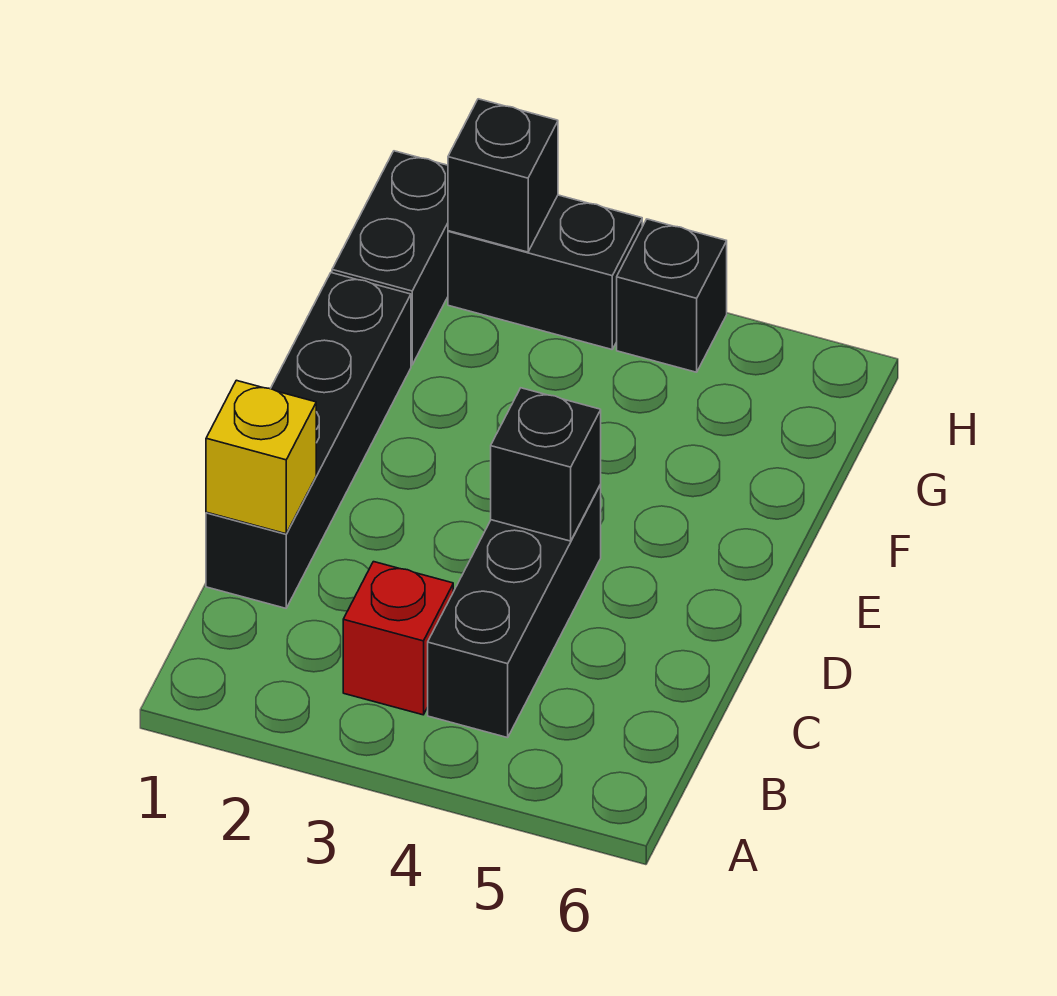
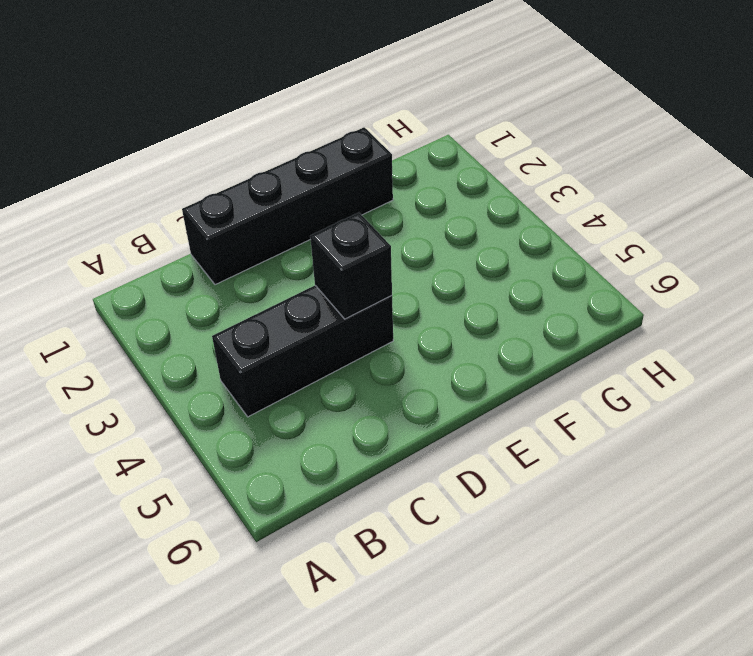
none -> red brick B3 level 1
none -> black brick G1:H1 level 1

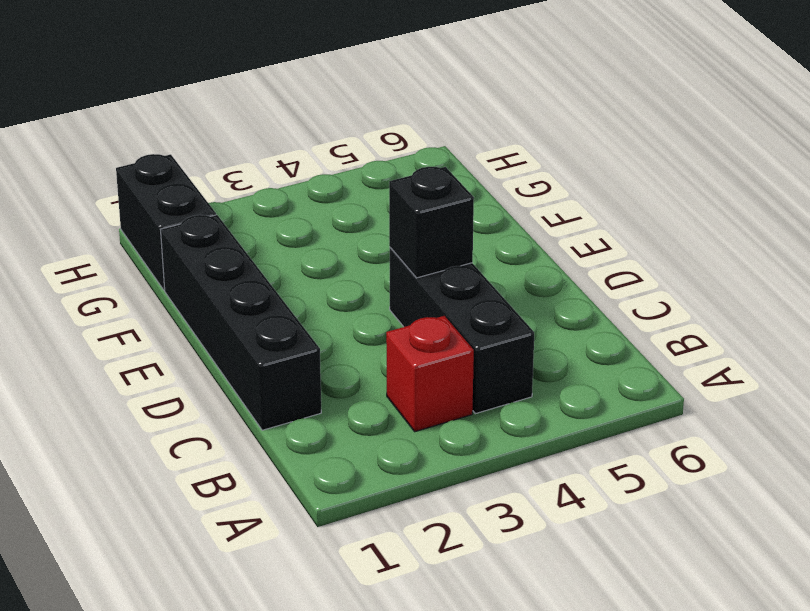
none -> black brick H2:H3 level 1
none -> black brick H4 level 1

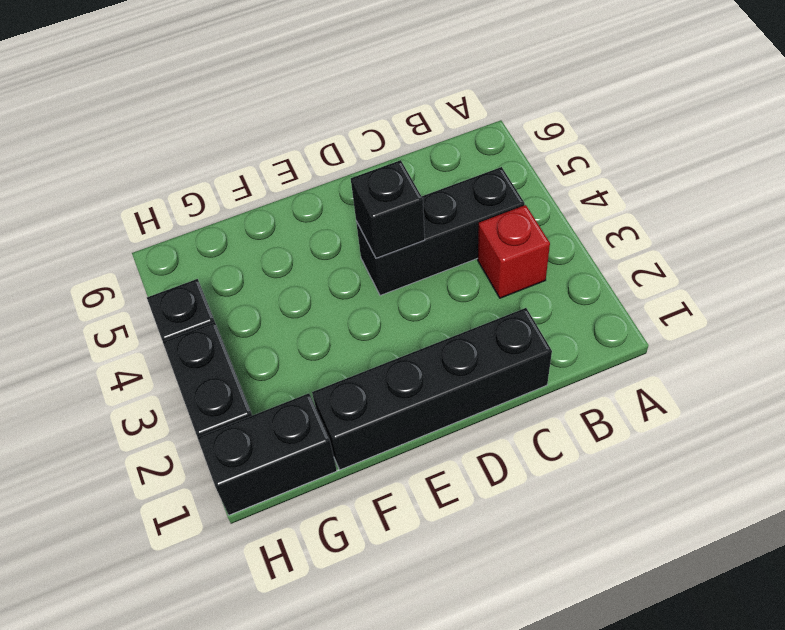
none -> yellow brick C1 level 2
none -> black brick H2 level 2

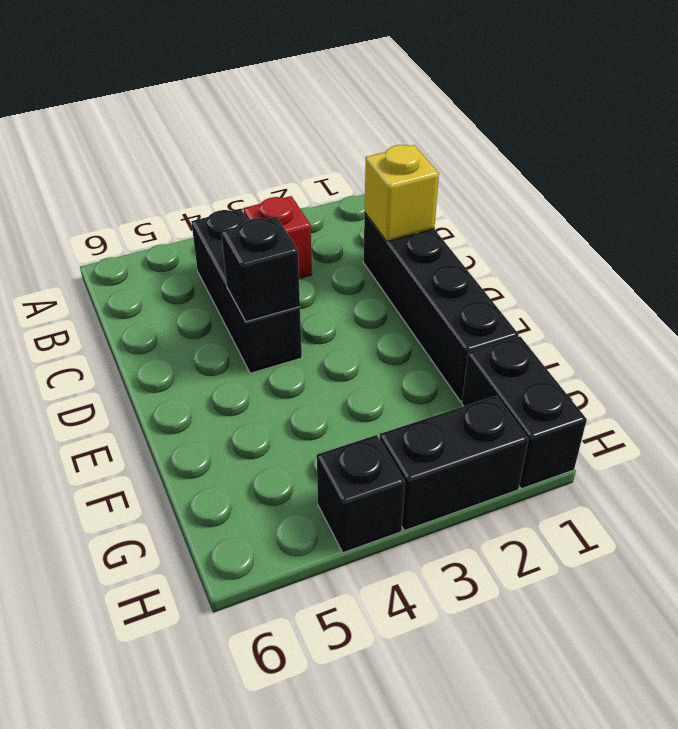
none -> black brick H2 level 2

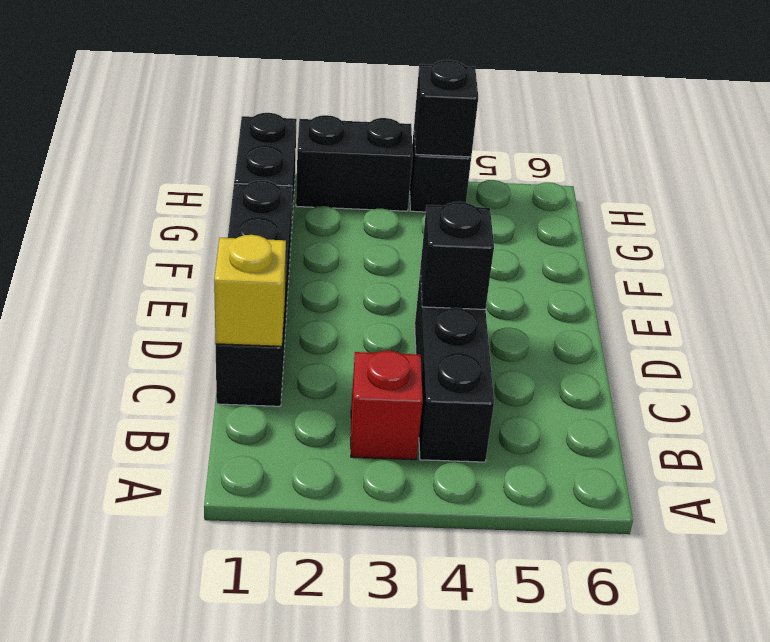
black brick H4 level 2 -> black brick H2 level 2

